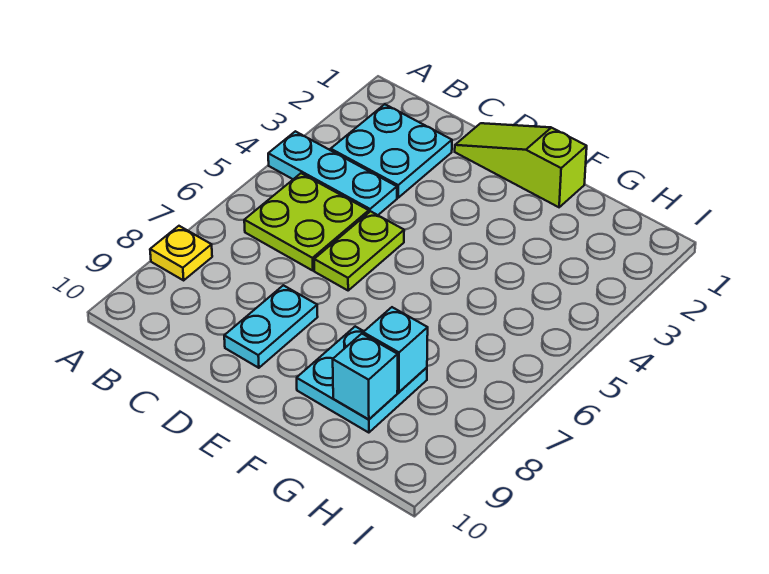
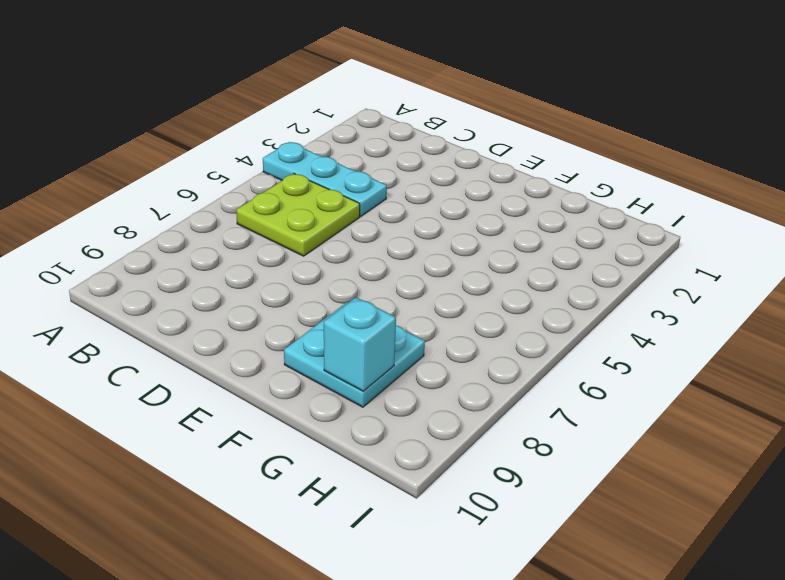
none -> yellow plate A8 level 1
none -> cyan plate B2:C3 level 1

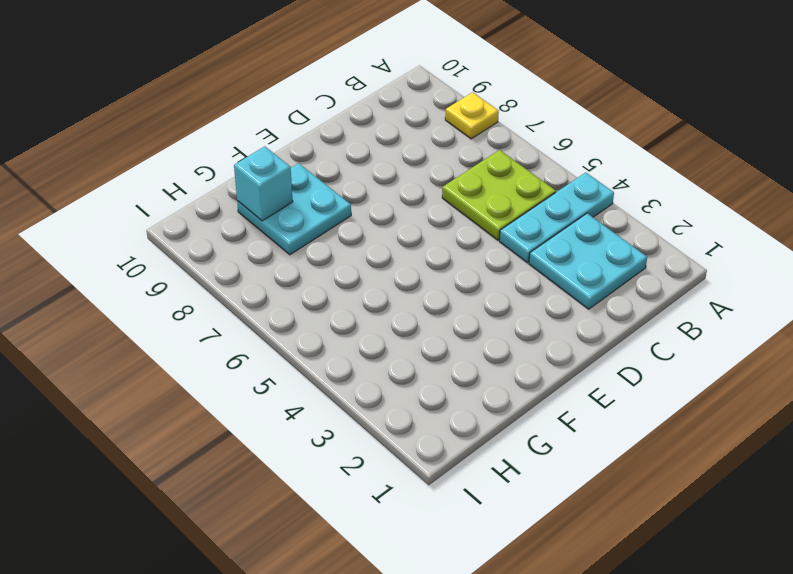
none -> lime slope D1:F1 level 1 top F
none -> lime plate D5:D6 level 1

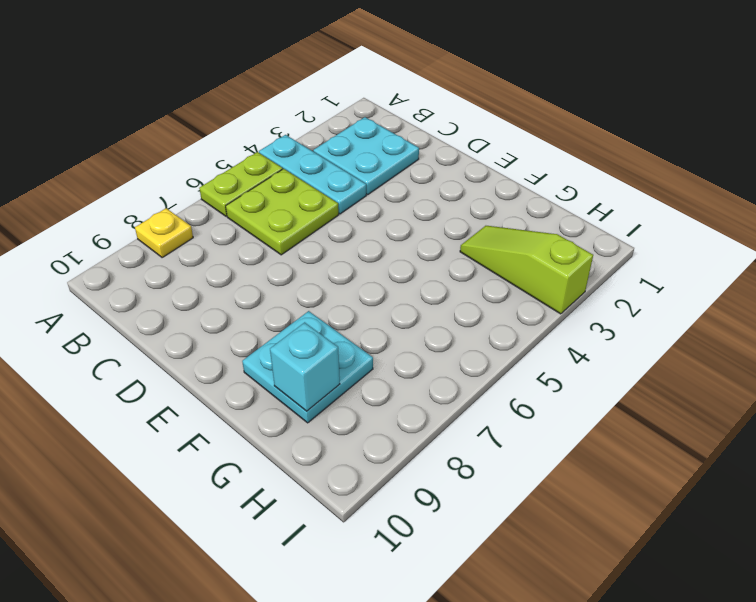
lime plate A5:A6 level 1 -> lime plate D5:D6 level 1
lime slope G3:I3 level 1 top I -> lime slope D1:F1 level 1 top F
none -> cyan plate D8:D9 level 1
none -> cyan brick G8 level 2

